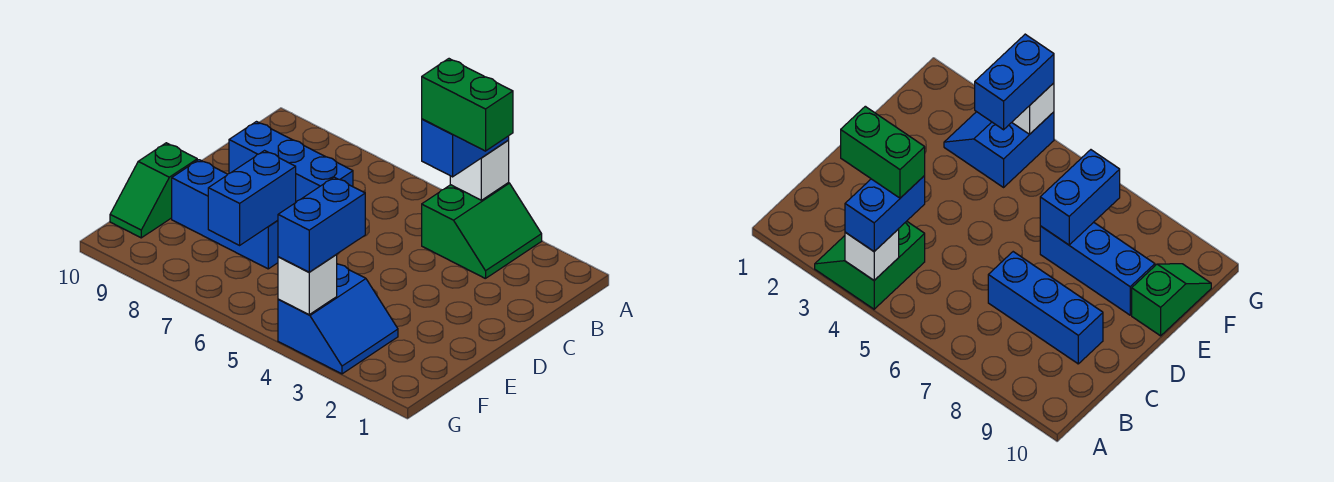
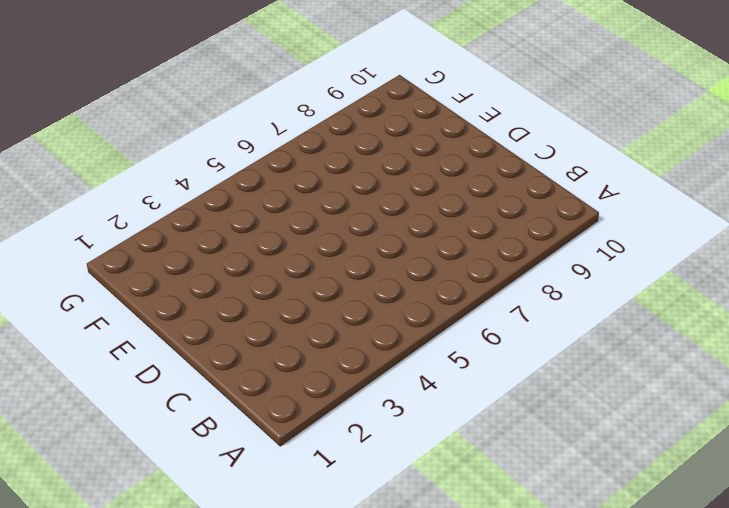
none -> green slope A3:B4 level 1 top 4
none -> blue brick C7:C9 level 1

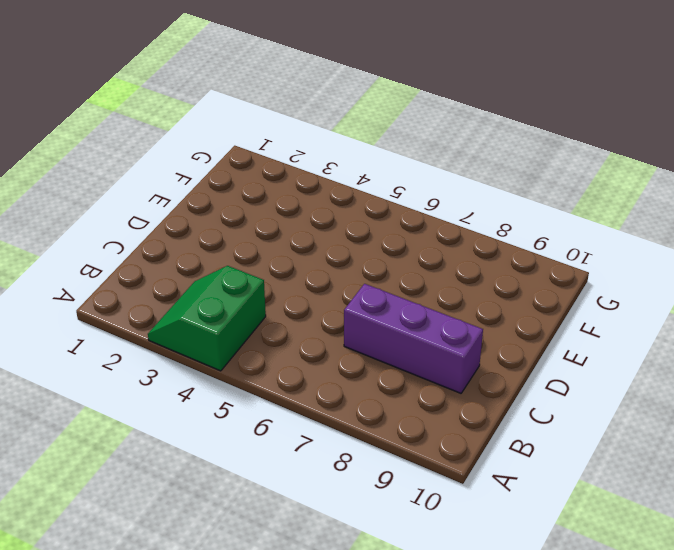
purple brick C7:C9 level 1 -> blue brick C7:C9 level 1
none -> blue brick E7:E9 level 1
none -> green slope E10:F10 level 1 top E

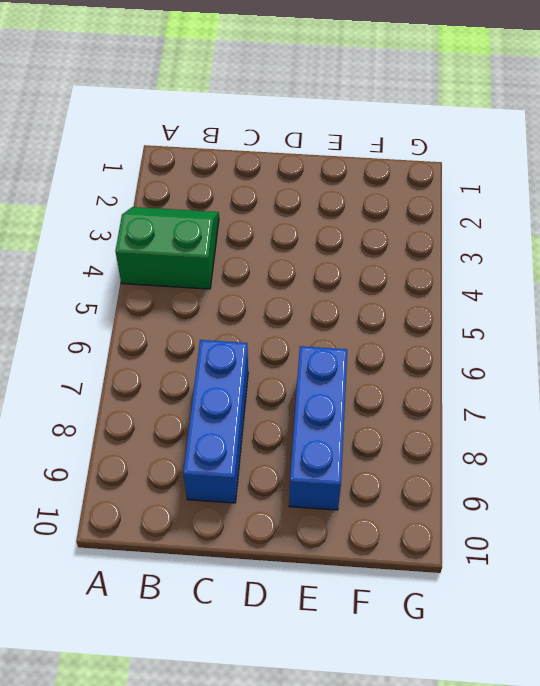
none -> green slope E10:F10 level 1 top E
none -> blue slope F3:G4 level 1 top 4

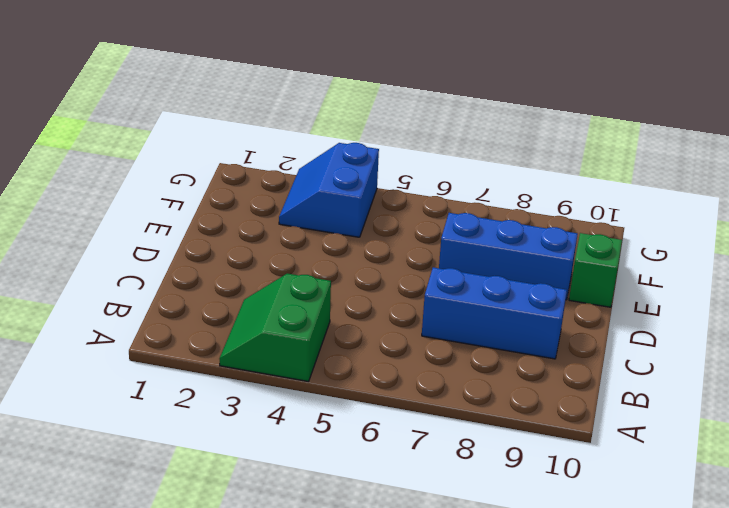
none -> white brick A4 level 2
none -> blue brick E7:F7 level 2

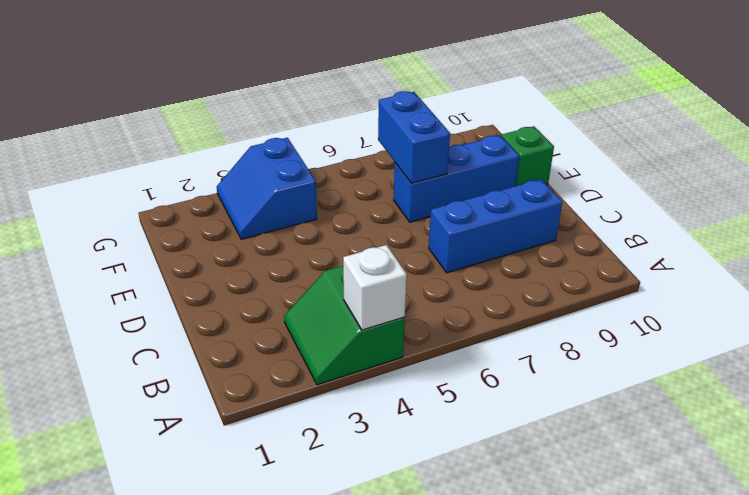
none -> white brick G4 level 2
none -> blue brick A4:B4 level 3

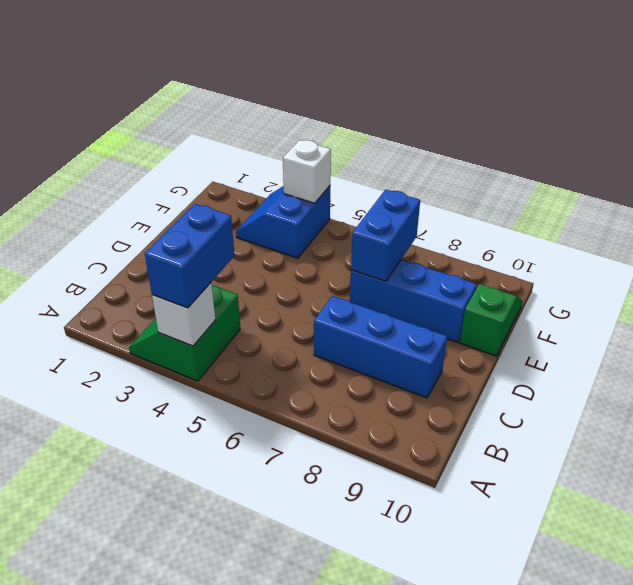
none -> blue brick F4:G4 level 3
none -> green brick B3:B4 level 4

